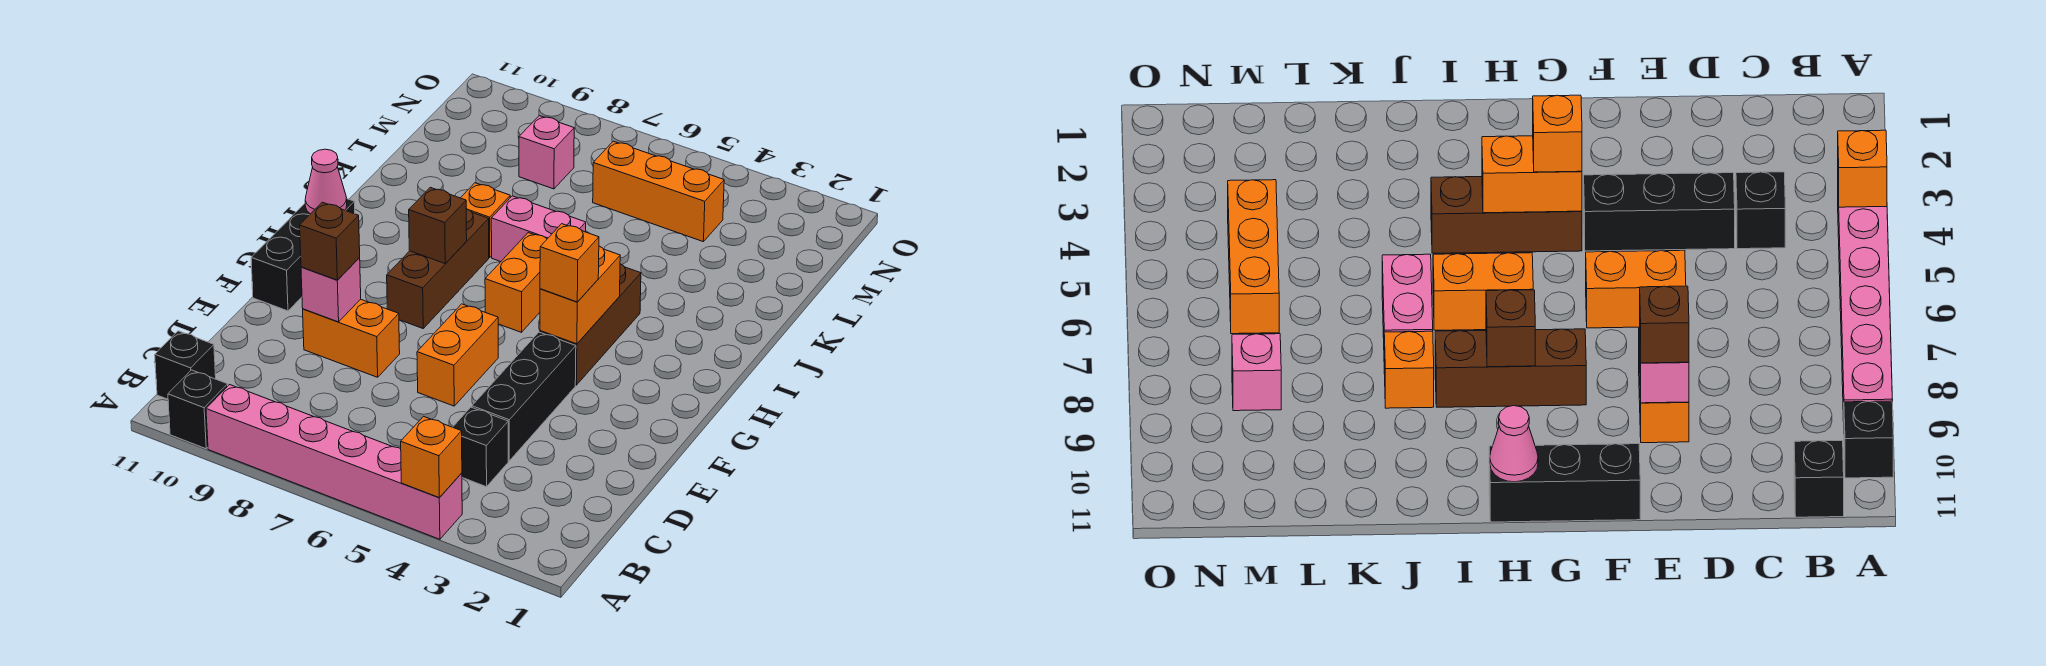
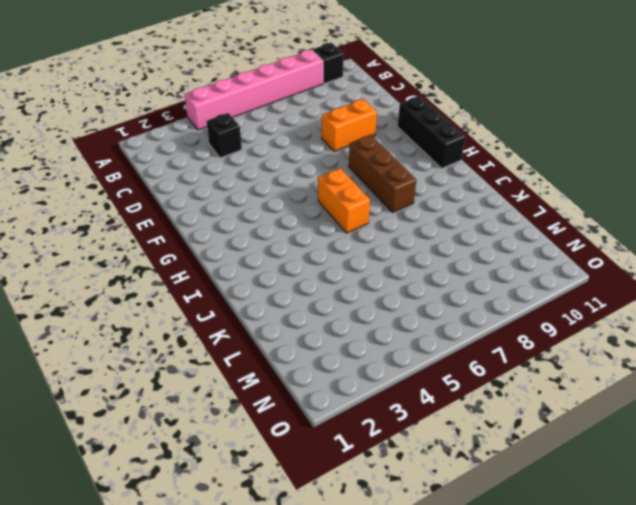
none -> black brick B11 level 1
none -> black brick D4:F4 level 1
none -> orange brick E6:F6 level 1

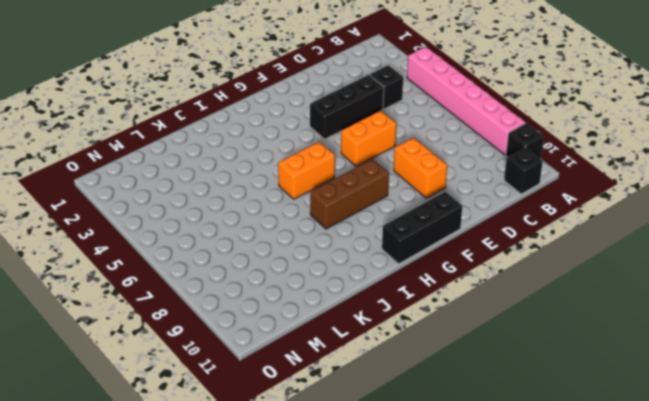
none -> brown brick G4:I4 level 1
none -> pink brick J6:J7 level 1
none -> orange brick J8 level 1

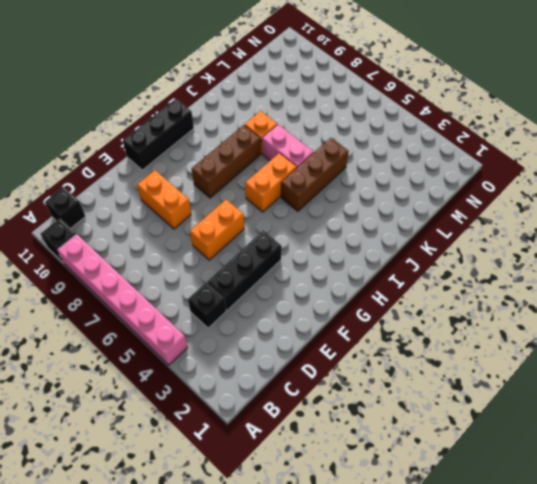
brown brick I5:K5 level 1 -> brown brick G4:I4 level 1
none -> orange brick M4:M6 level 1
none -> pink brick M8 level 1
none -> orange brick A4 level 2

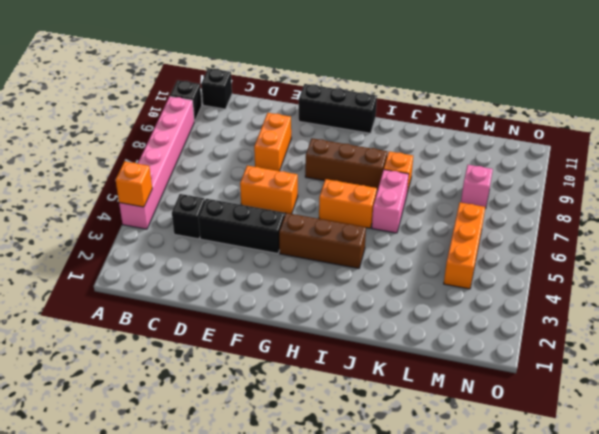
none -> pink brick E9 level 2
none -> orange brick G4:H4 level 2
none -> brown brick H8 level 2

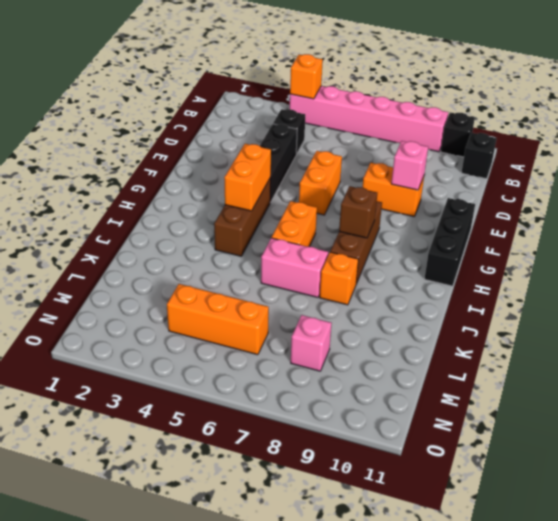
none -> pink cone H11 level 2
none -> brown brick E9 level 3
none -> orange brick G4 level 3

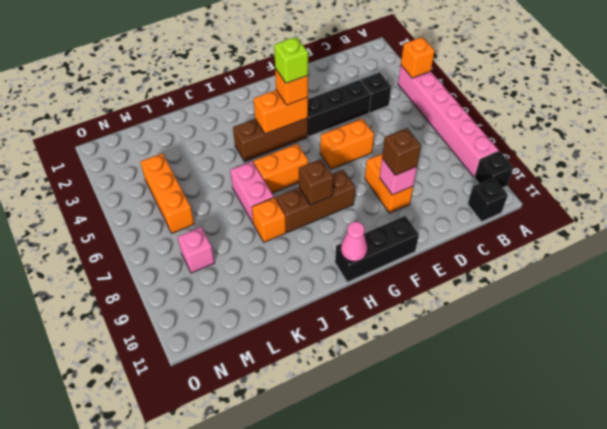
lime brick G4 level 4 -> none

